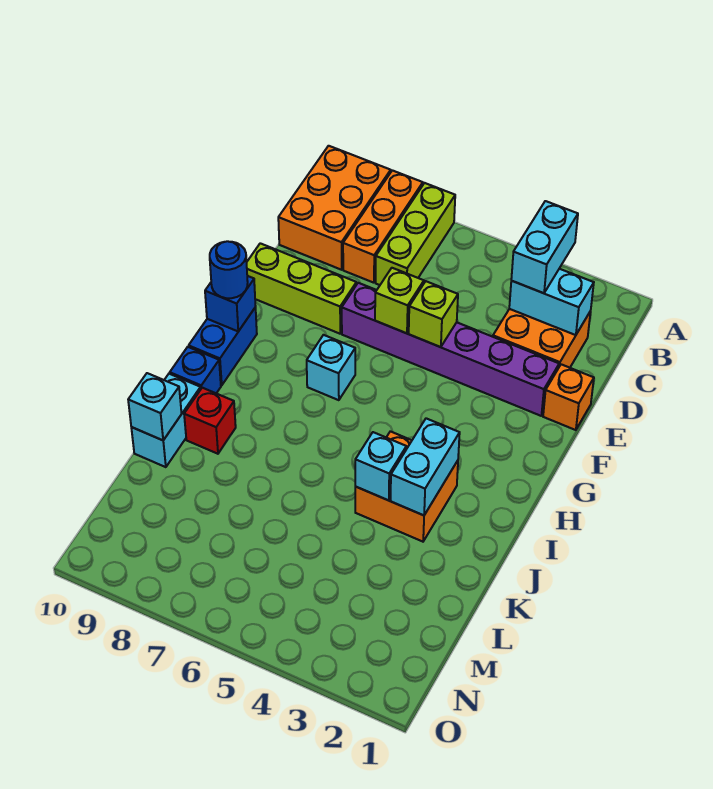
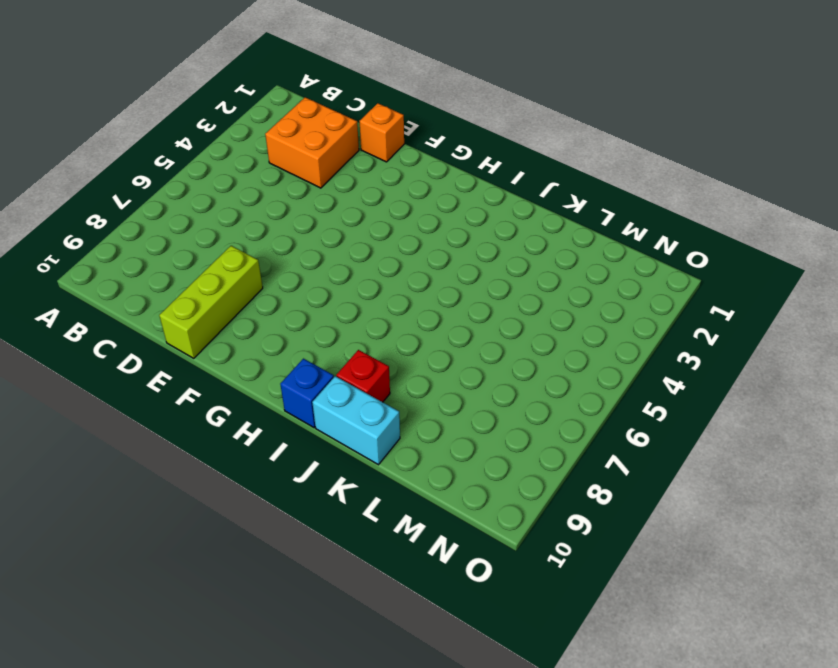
none -> lime brick A7:C7 level 1
none -> orange brick A8:C8 level 1
none -> orange brick A9:C10 level 1

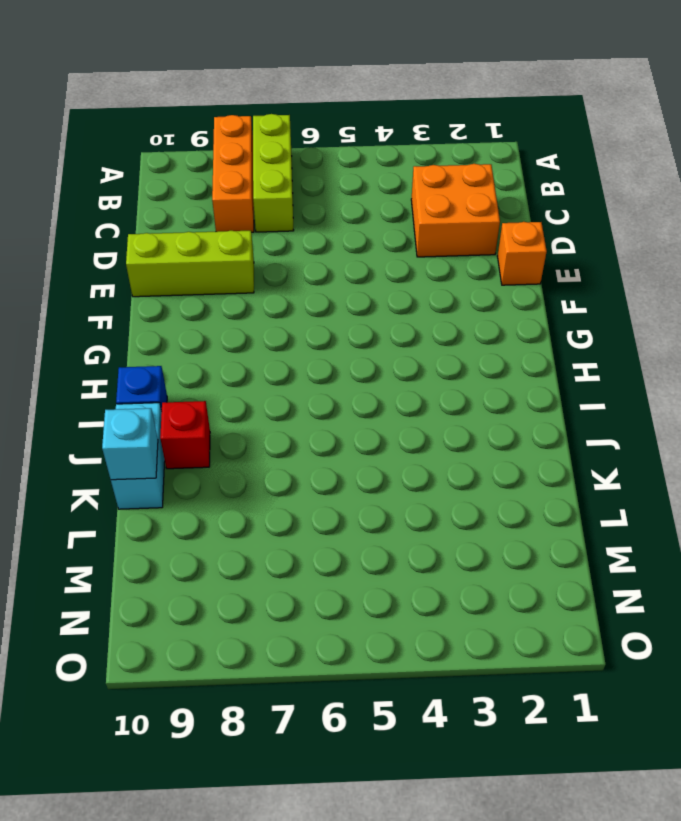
none -> orange brick A9:C10 level 1
none -> purple brick E2:E7 level 1
none -> cyan brick G7 level 1

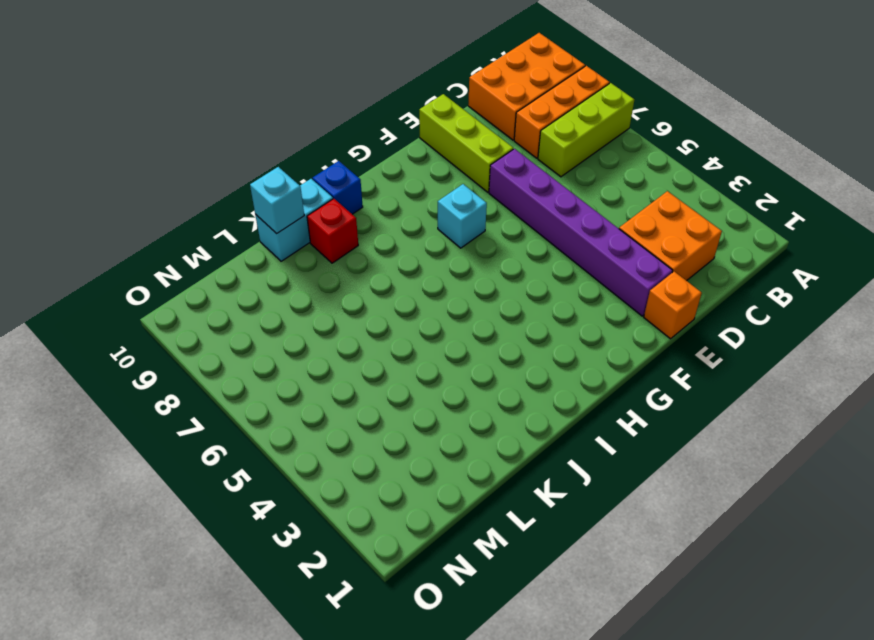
none -> blue brick G10:H10 level 1
none -> orange brick I3:J4 level 1
none -> cyan brick C2:C3 level 2

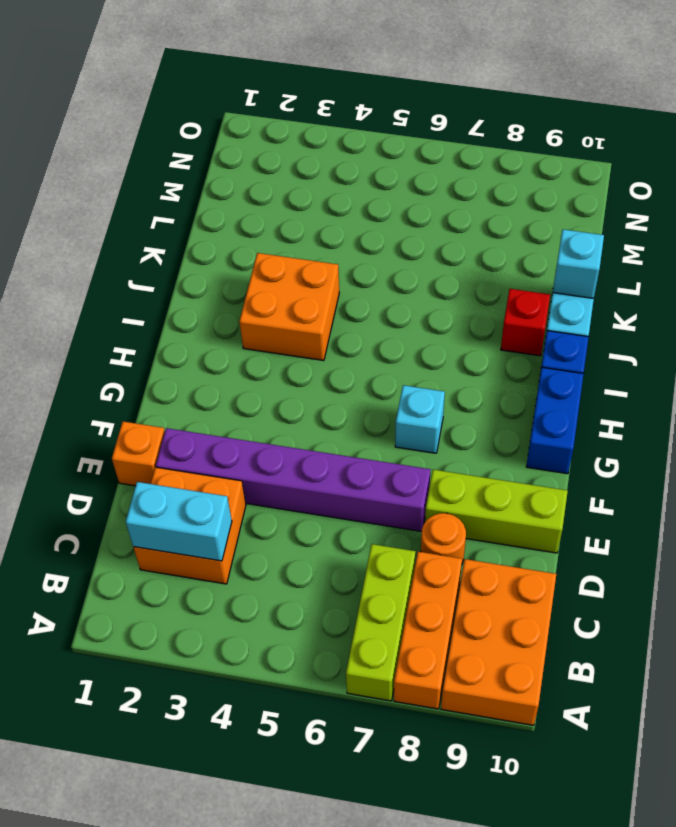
orange round brick D8 level 1 -> none
none -> lime brick E5 level 2
none -> lime brick E6 level 2
none -> blue brick G10 level 2

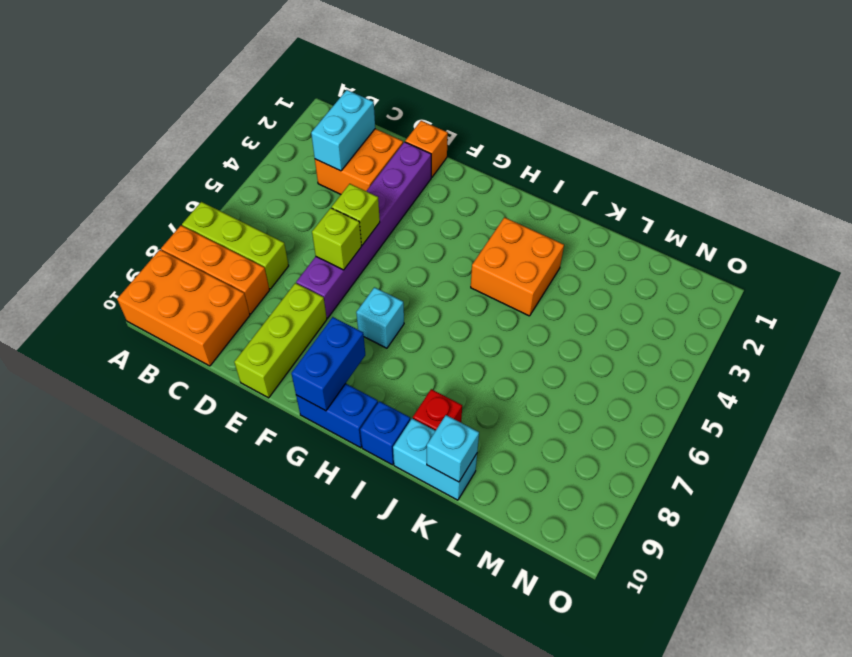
blue brick G9:G10 level 2 -> blue brick G10 level 2
none -> cyan brick I3:J3 level 2
none -> cyan brick J4 level 2
none -> cyan brick B3:C3 level 3

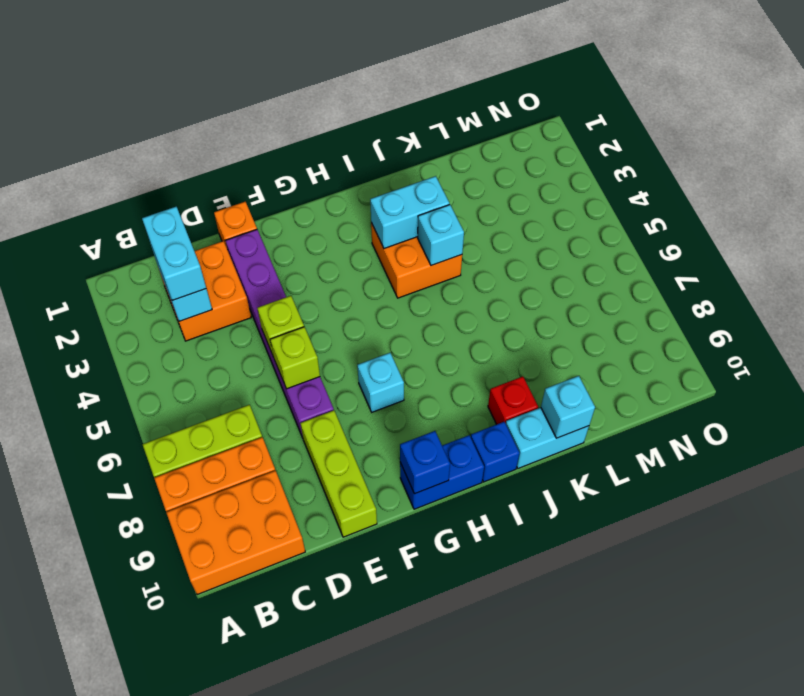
cyan brick C2:C3 level 3 -> cyan brick B3:C3 level 3
none -> blue round brick G10 level 3

